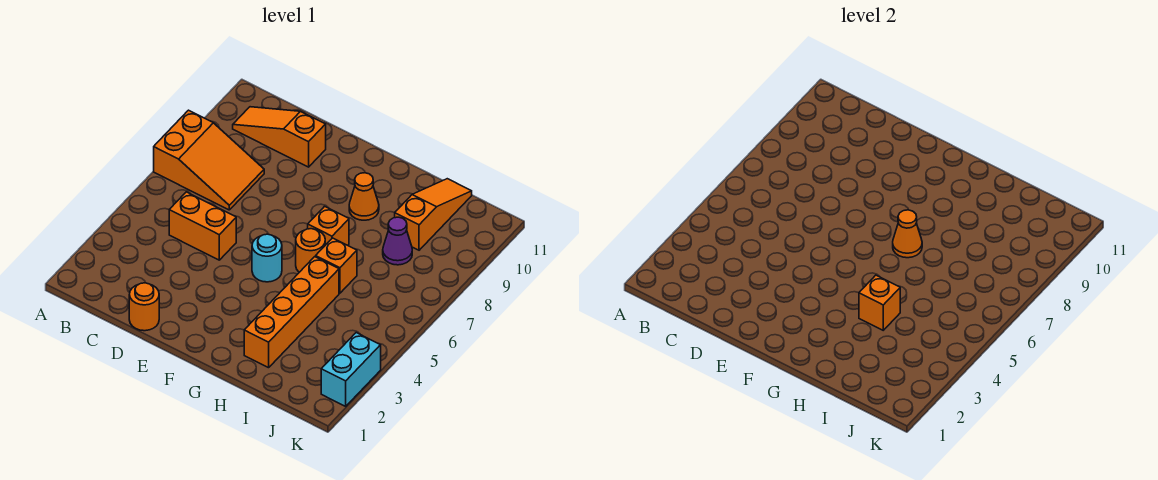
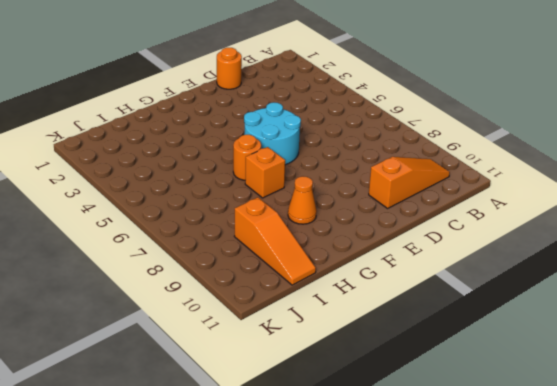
cyan round brick E5:F6 level 1 -> cyan round brick F5 level 1
none -> orange slope A7:C8 level 1 top A
none -> orange brick C5:D5 level 1
none -> orange brick H2:H5 level 1

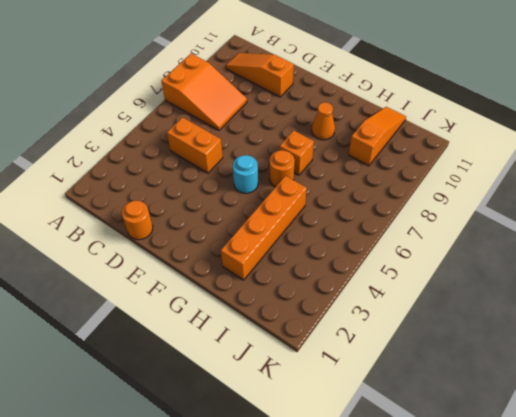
none -> orange brick H6 level 1
none -> purple cone I8 level 1
none -> cyan brick K2:K3 level 1

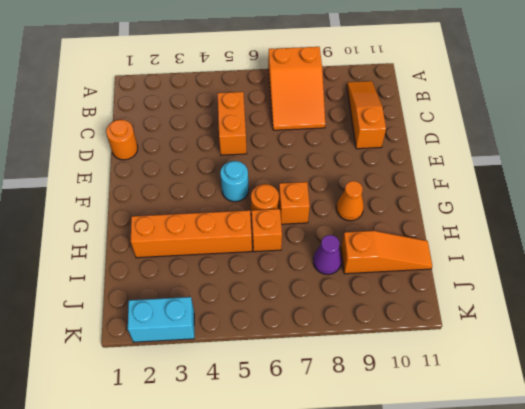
none -> orange cone G7 level 2
none -> orange brick H4 level 2

